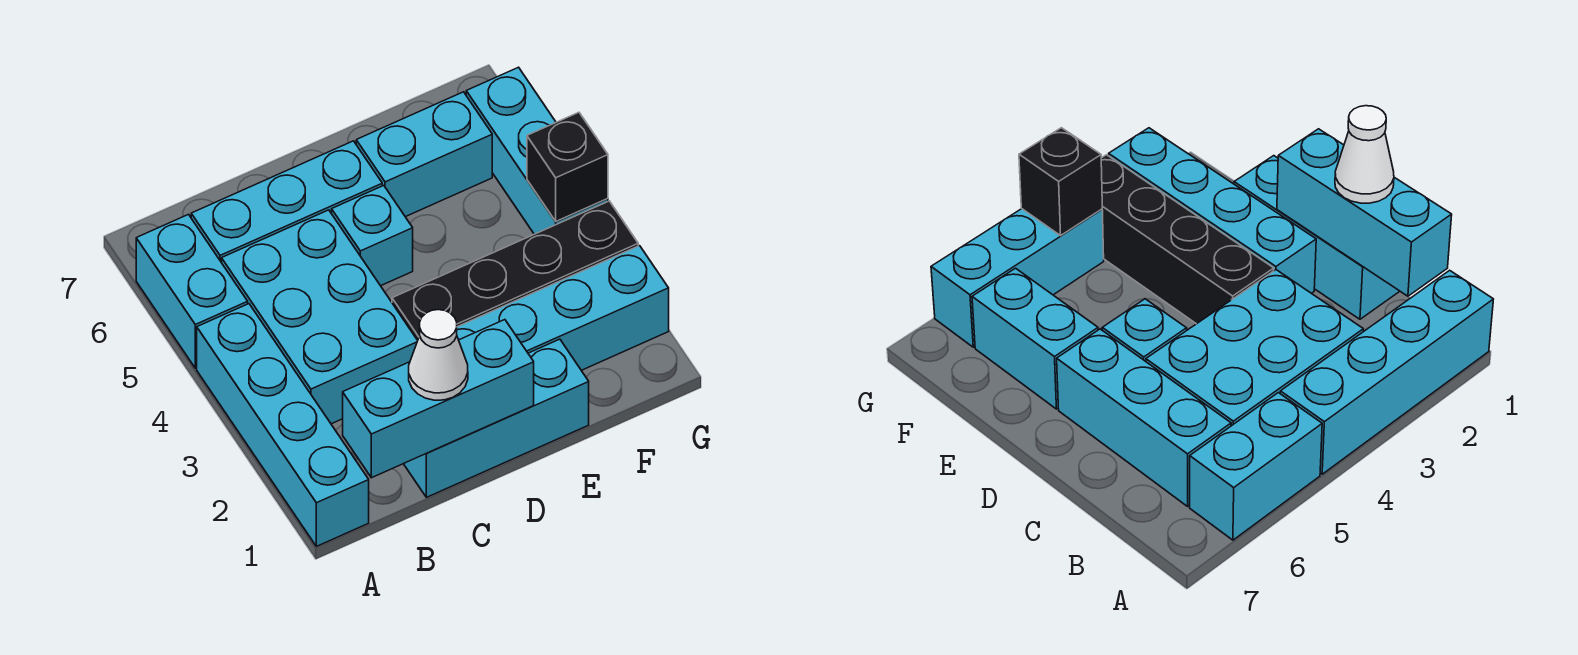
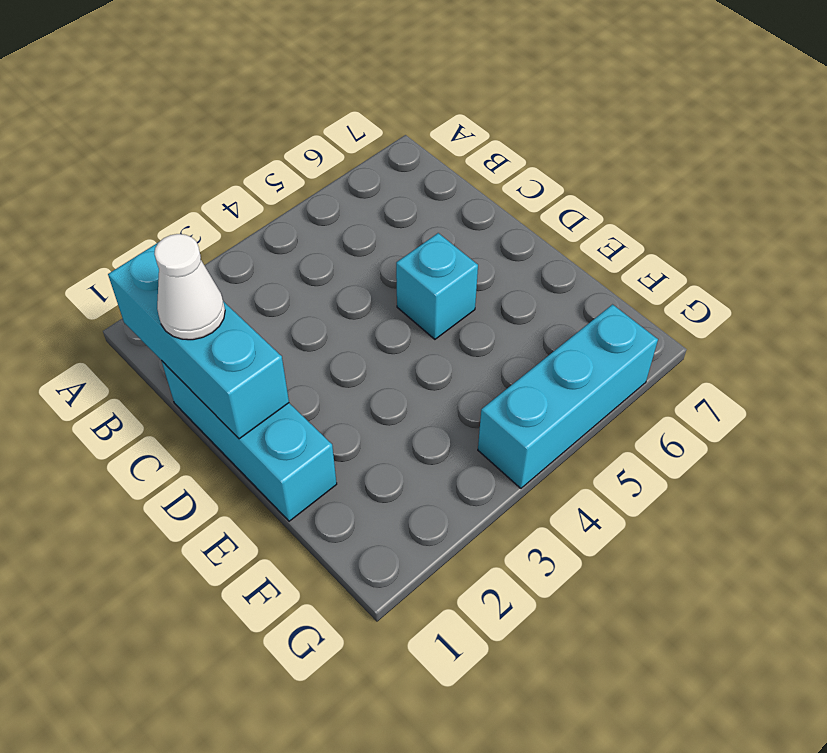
none -> cyan brick A1:A4 level 1
none -> cyan brick A5:A6 level 1
none -> cyan brick B3:C5 level 1

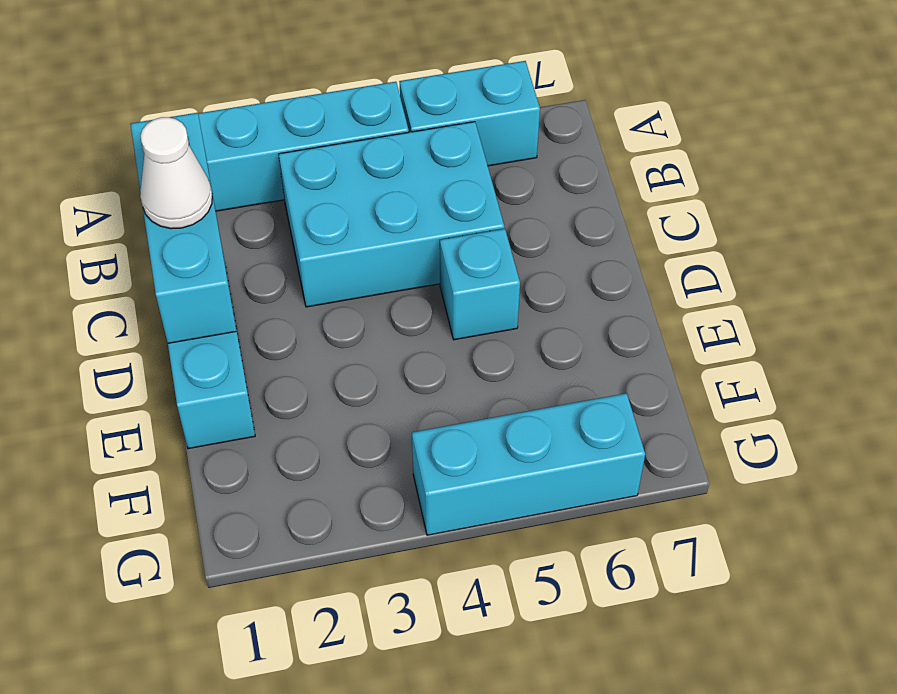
none -> cyan brick B6:D6 level 1
none -> cyan brick D2:G2 level 1
none -> black brick D3:G3 level 1

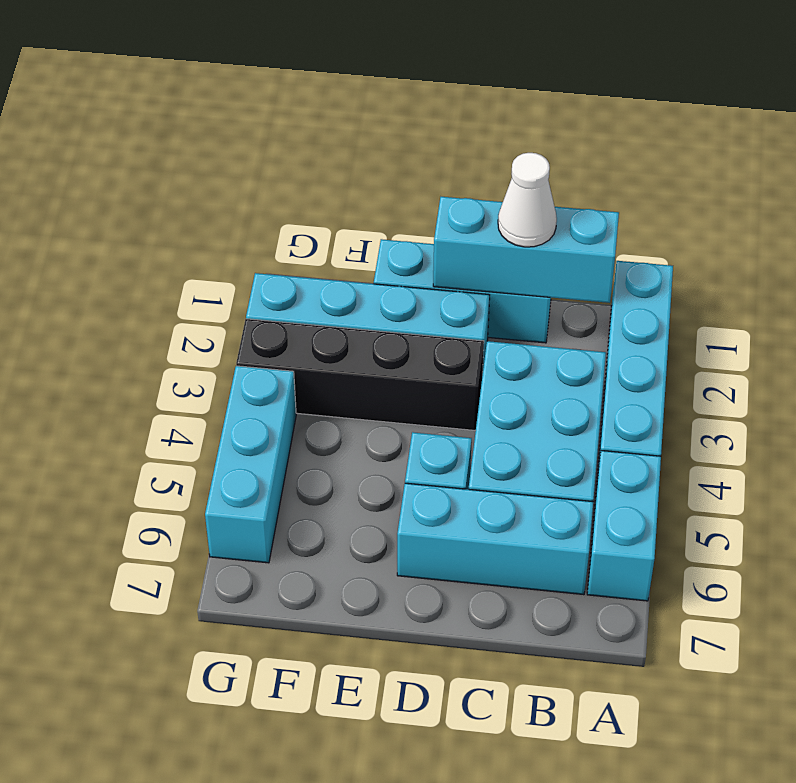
none -> cyan brick E6:F6 level 1
none -> black brick G4 level 2

